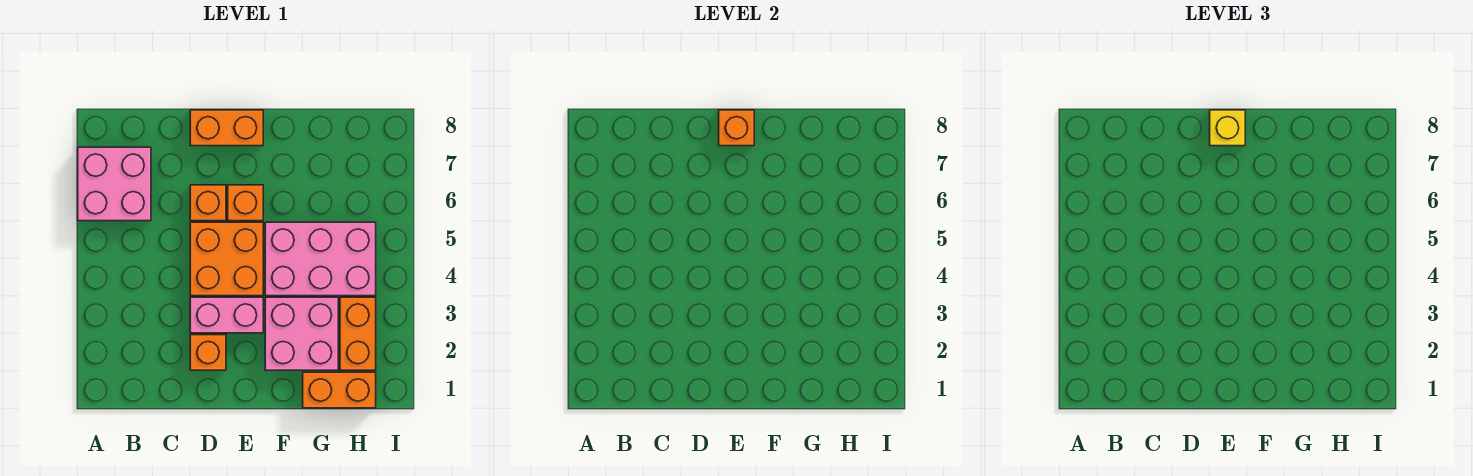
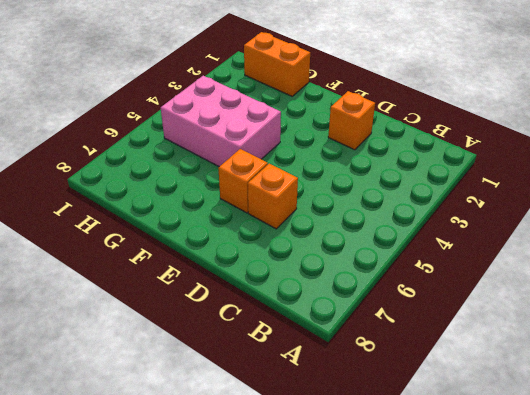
none -> pink brick A6:B7 level 1
none -> pink brick D3:E3 level 1
none -> orange brick D4:E5 level 1

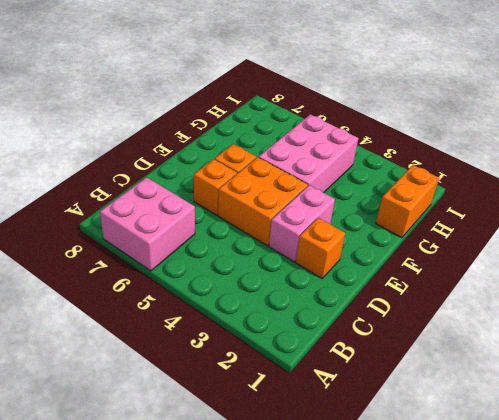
none -> orange brick D8:E8 level 1
none -> pink brick F2:G3 level 1
none -> orange brick H2:H3 level 1

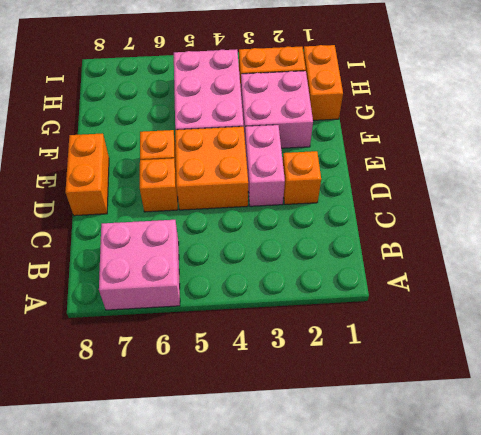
none -> orange brick E8 level 2
none -> yellow brick E8 level 3

